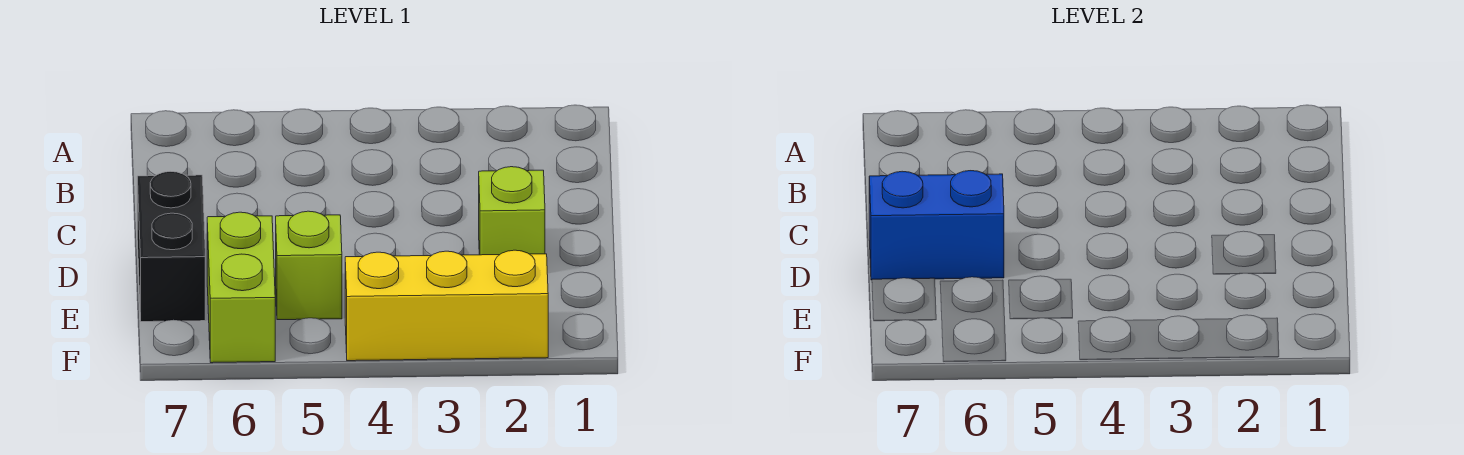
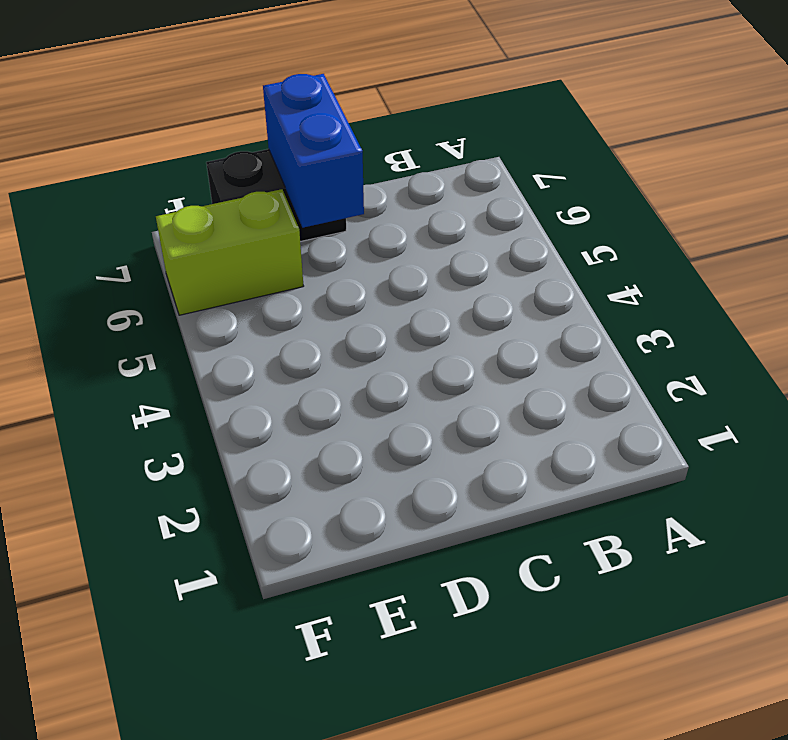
none -> lime brick D2 level 1
none -> lime brick E5 level 1

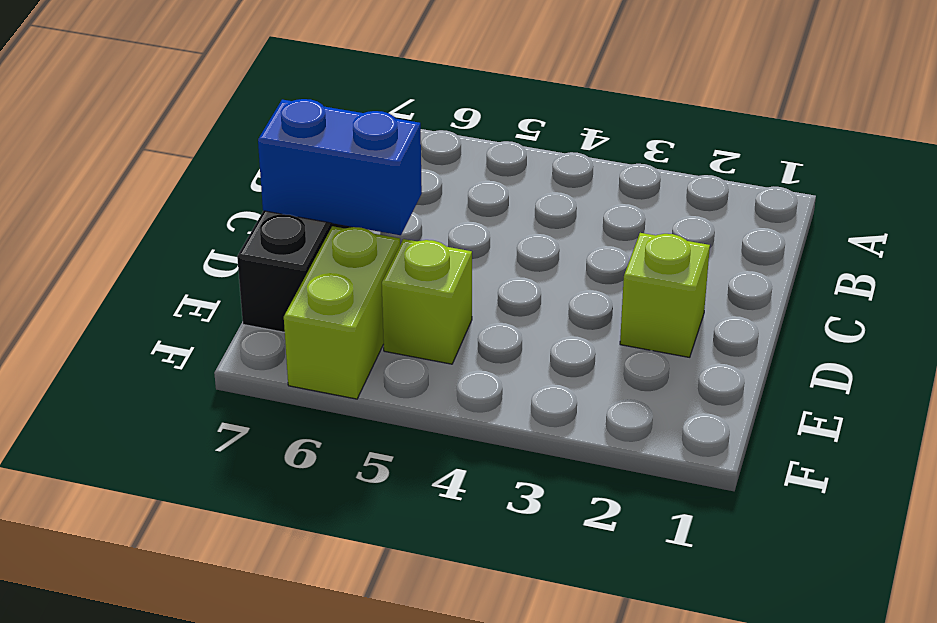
none -> yellow brick F2:F4 level 1

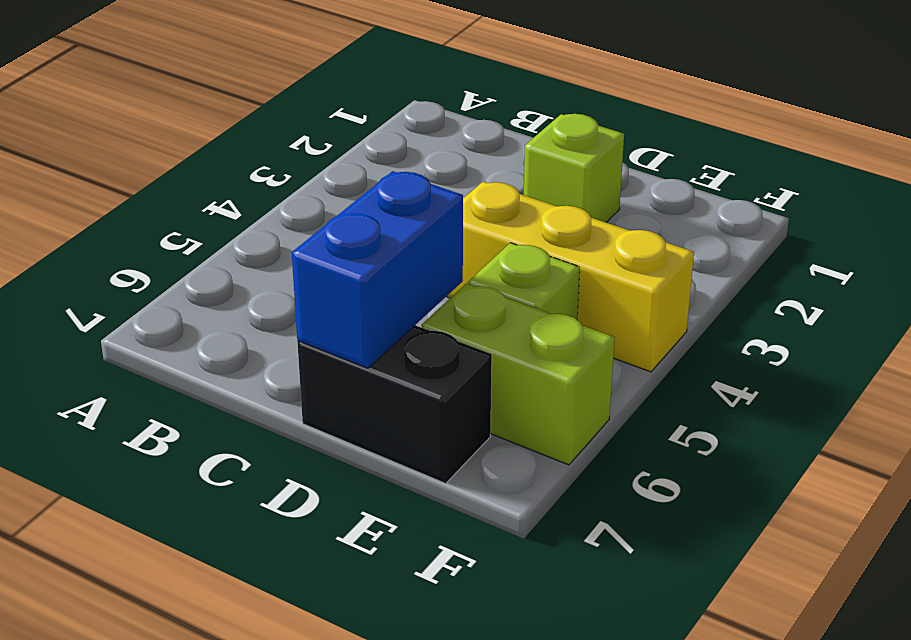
yellow brick D4:F4 level 1 -> yellow brick F2:F4 level 1

